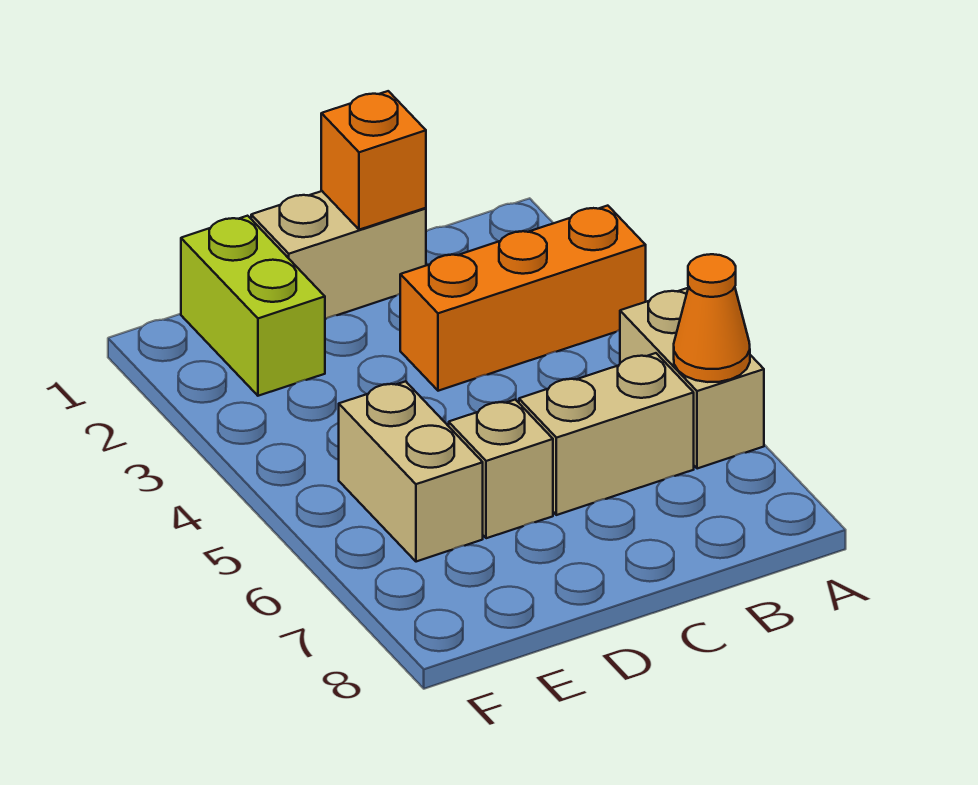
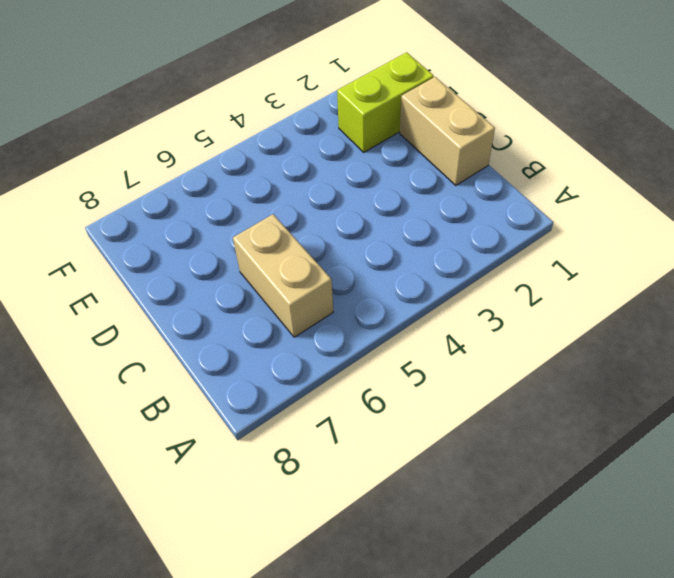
none -> orange brick A3:C3 level 1
none -> tan brick A5:A6 level 1

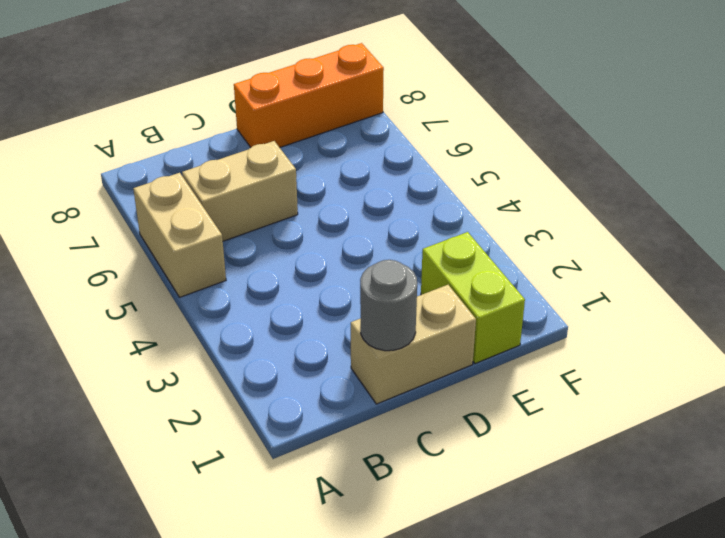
grey round brick C1 level 2 -> orange brick C1 level 2
orange brick D8:F8 level 1 -> orange brick A3:C3 level 1
none -> tan brick D6 level 1
none -> tan brick E5:E6 level 1

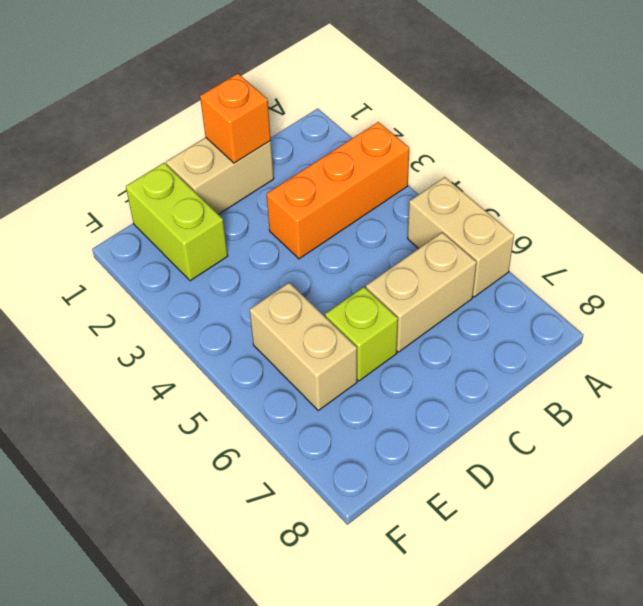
lime brick D6 level 1 -> tan brick D6 level 1
none -> orange cone A6 level 2

